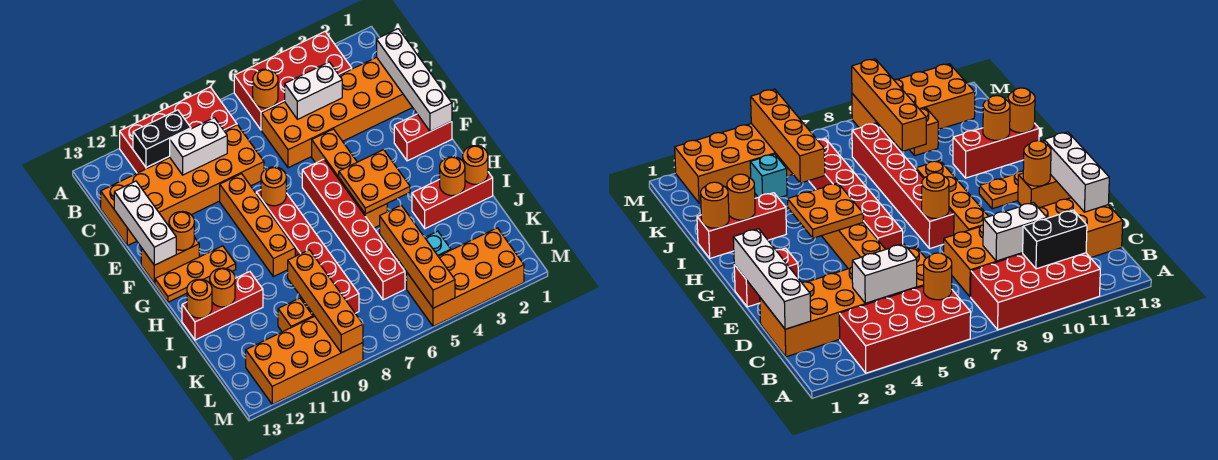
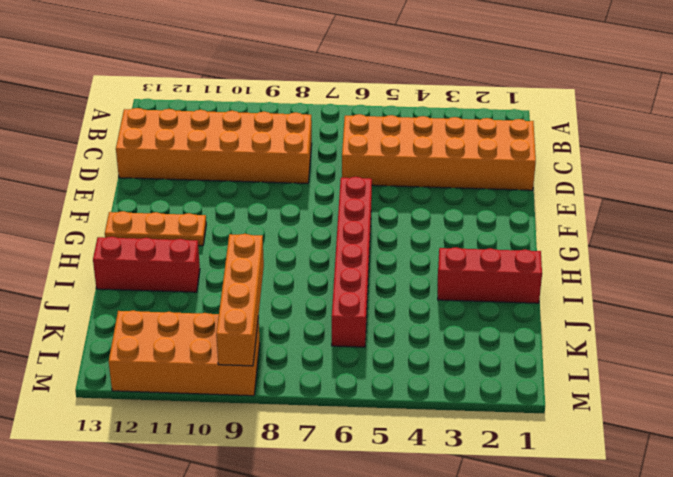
none -> red brick A3:B6 level 1
none -> red brick A8:B11 level 1
none -> orange brick E5:H5 level 1
none -> orange brick E9:H9 level 1

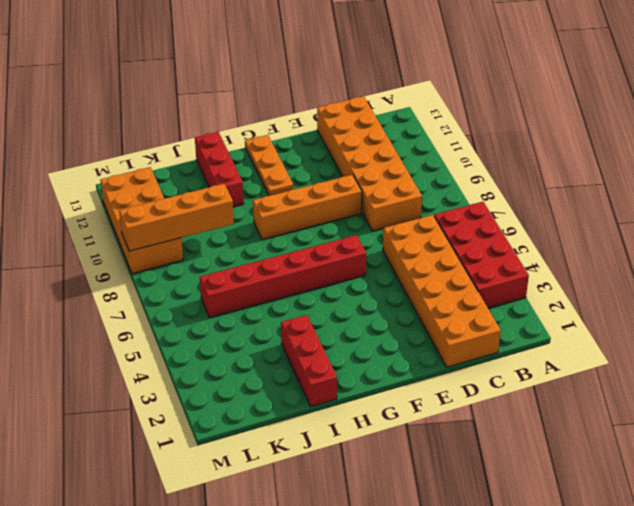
none -> red brick A8:B11 level 1
none -> orange brick E5:H5 level 1
none -> red brick F1:F2 level 1
none -> red brick F8:K8 level 1

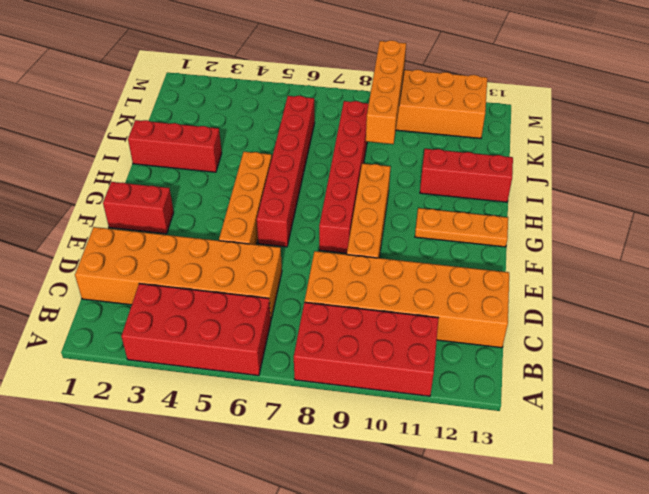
none -> orange brick F12:F13 level 1
none -> cyan brick K4 level 1
none -> orange brick K10 level 1
none -> orange brick L2:M5 level 1

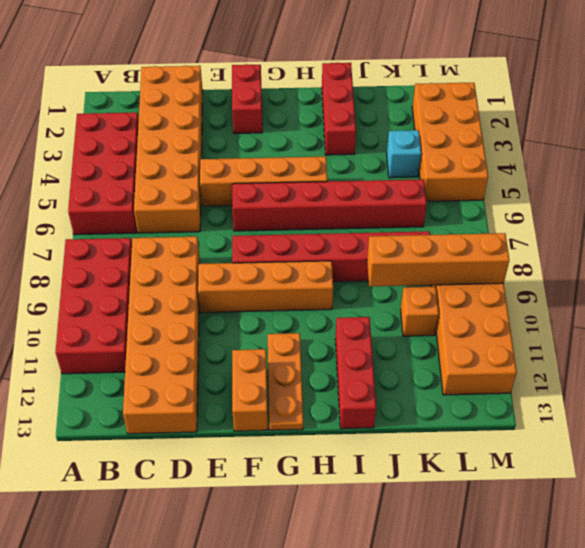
none -> orange round brick B6 level 2
none -> black brick B10:B11 level 2
none -> white brick C1:F1 level 2
none -> white brick C4:C5 level 2

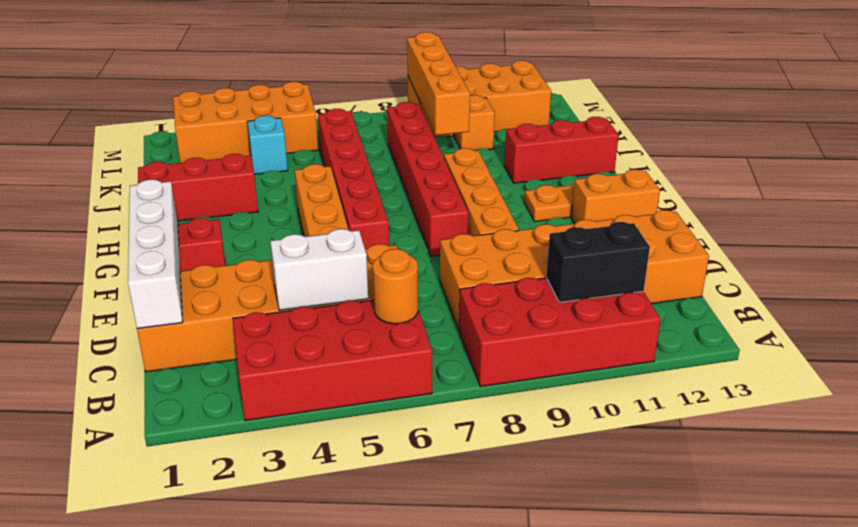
none -> white brick C9:C10 level 2
none -> white brick D13:F13 level 2
none -> orange round brick F8 level 2
none -> orange round brick F12 level 2

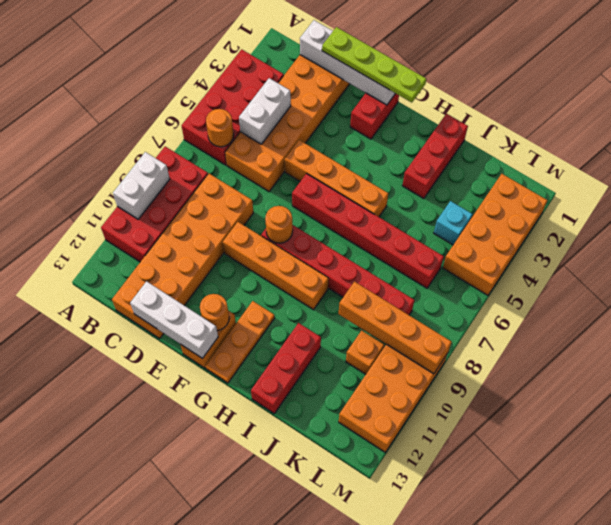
white brick A9:A10 level 2 -> white brick C9:C10 level 2
lime plate D1:G1 level 3 -> none
none -> black brick B10:B11 level 2
none -> orange plate G4:H5 level 2
none -> orange round brick I1 level 2
none -> orange round brick I2 level 2

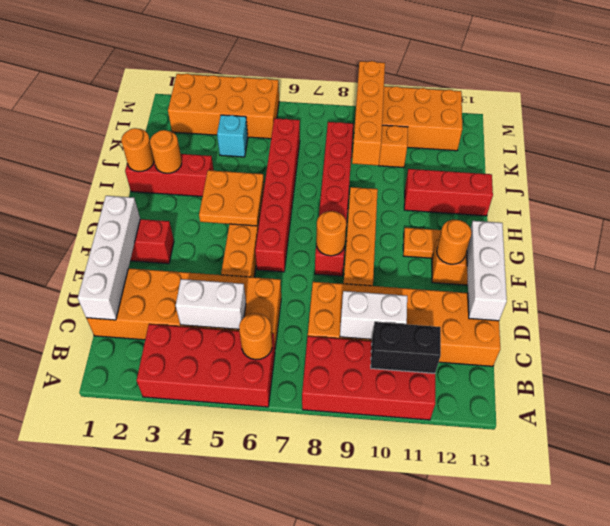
none -> orange round brick I12 level 2
none -> orange round brick I13 level 2
none -> orange brick J5:M5 level 2

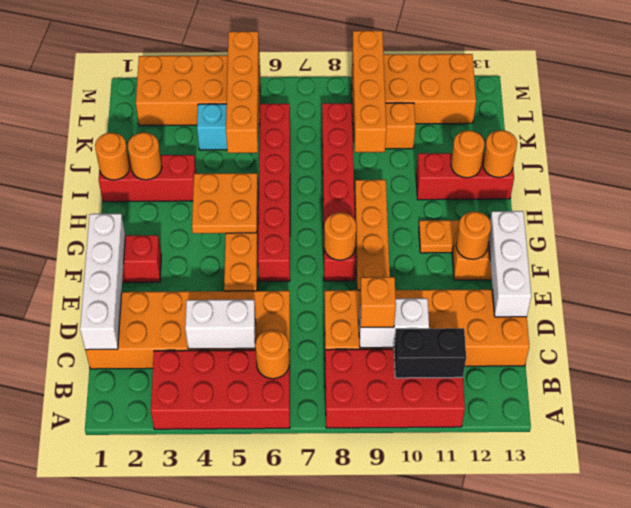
orange brick C9 level 3 -> none

